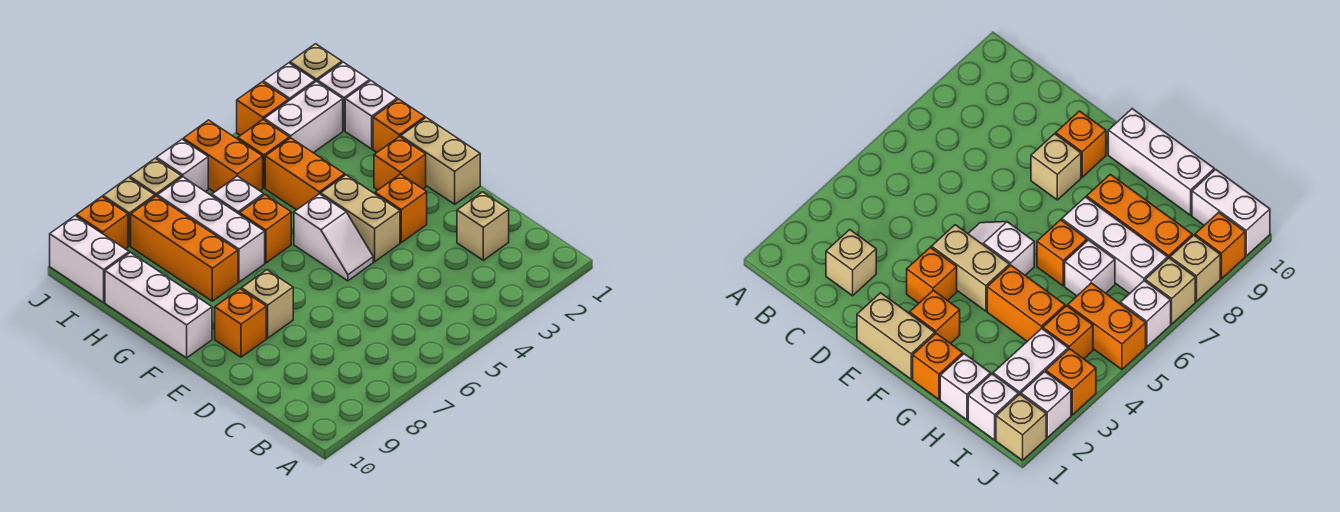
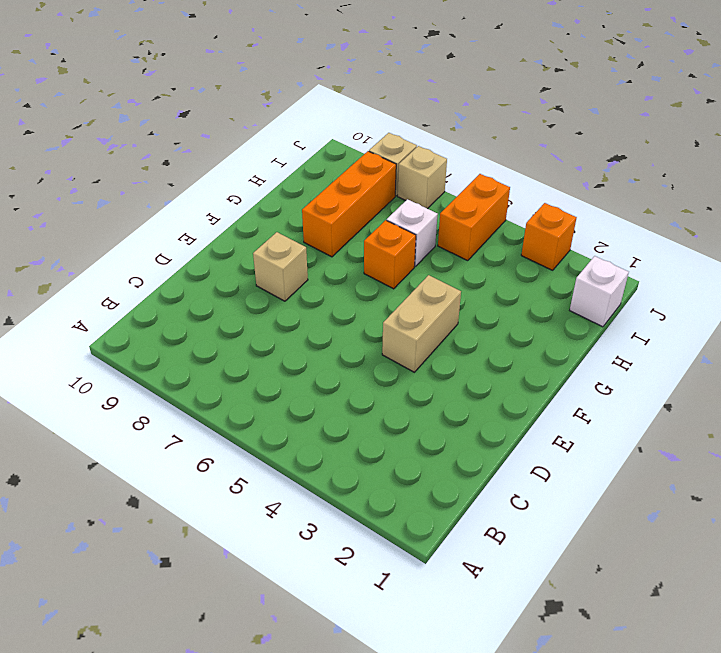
none -> tan brick C2 level 1
none -> tan brick E1:F1 level 1
none -> orange brick E3 level 1

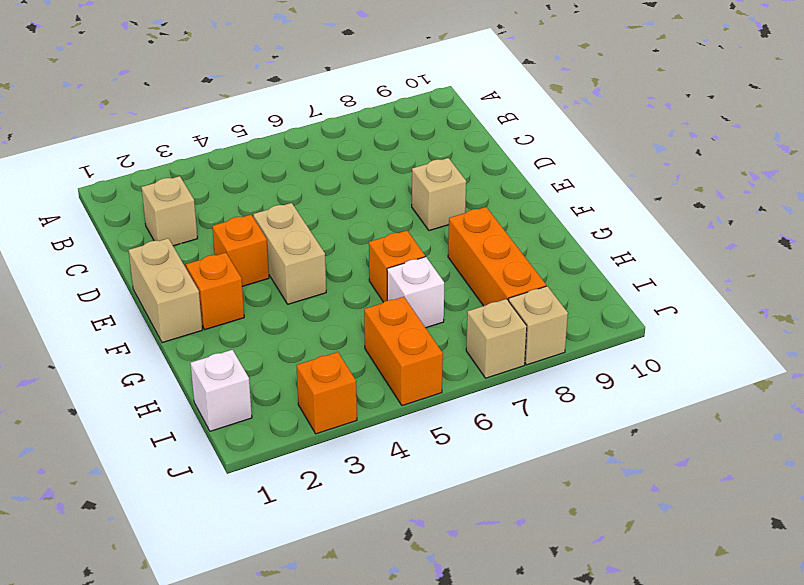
none -> white slope E5:F5 level 1 top F
none -> orange brick E9 level 1
none -> white brick F10:H10 level 1

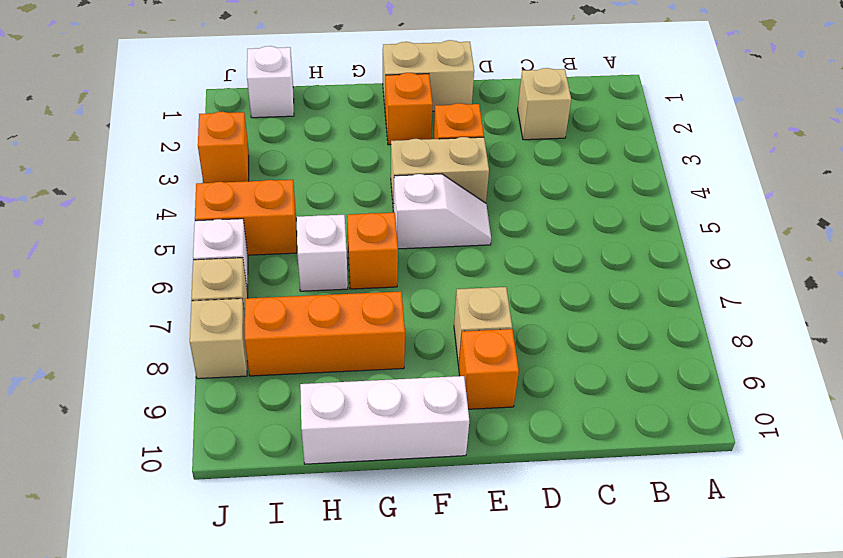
none -> orange brick G1 level 1
none -> orange brick G4:H4 level 1
none -> white brick G7:I7 level 1

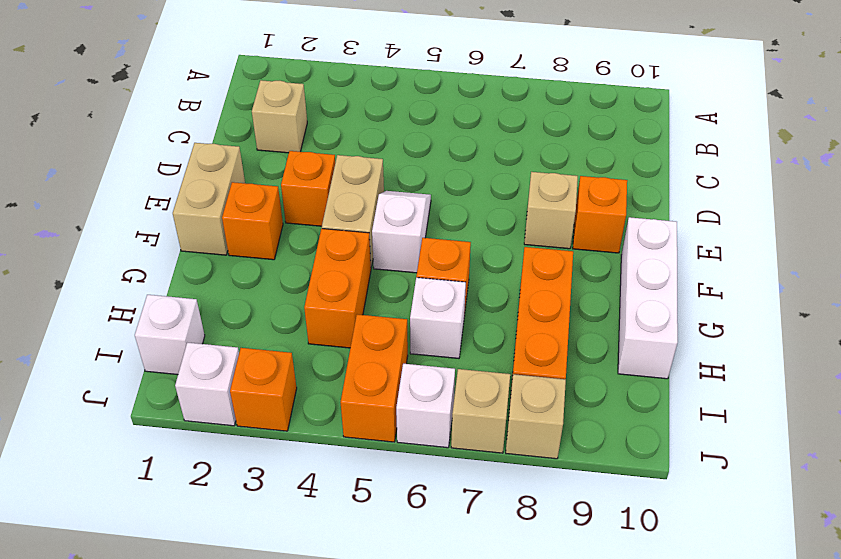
none -> orange brick G1 level 1
none -> white brick G7:I7 level 1
none -> white brick H1 level 1

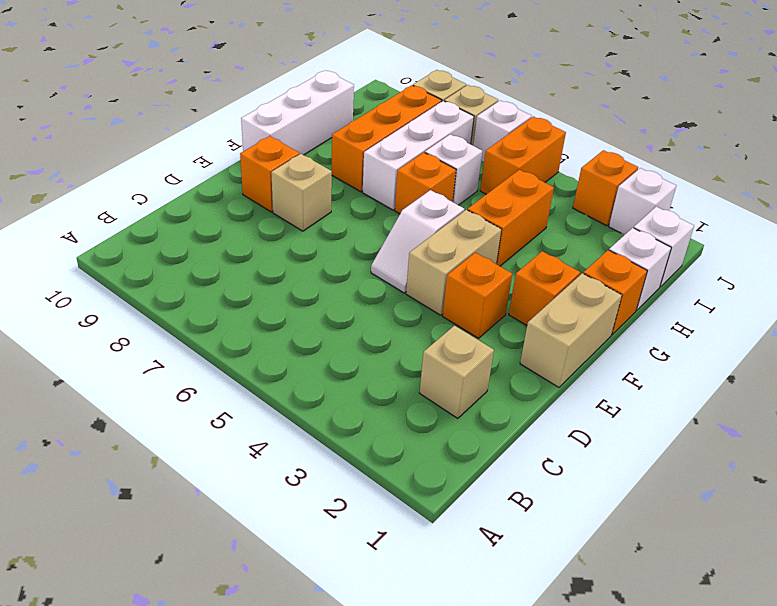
none -> white brick I2:I3 level 1
none -> orange brick I4 level 1
none -> white brick I10:J10 level 1

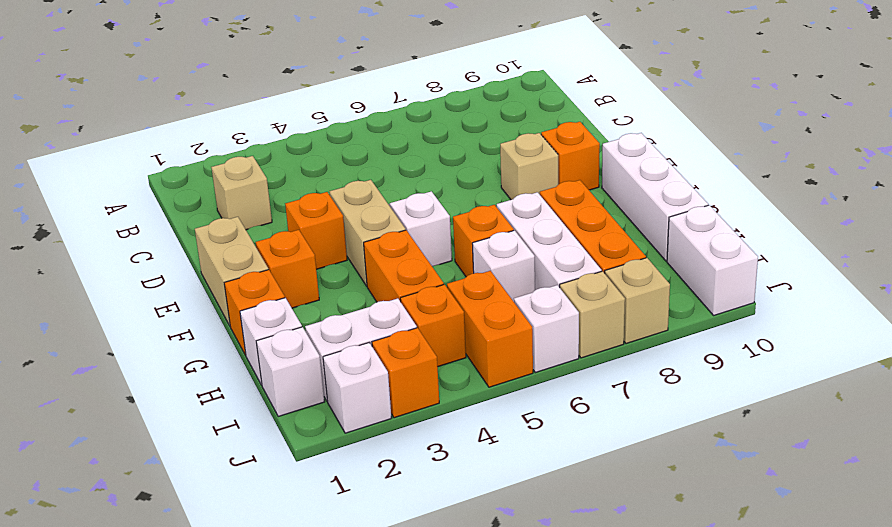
none -> tan brick J1 level 1
none -> orange brick J9 level 1

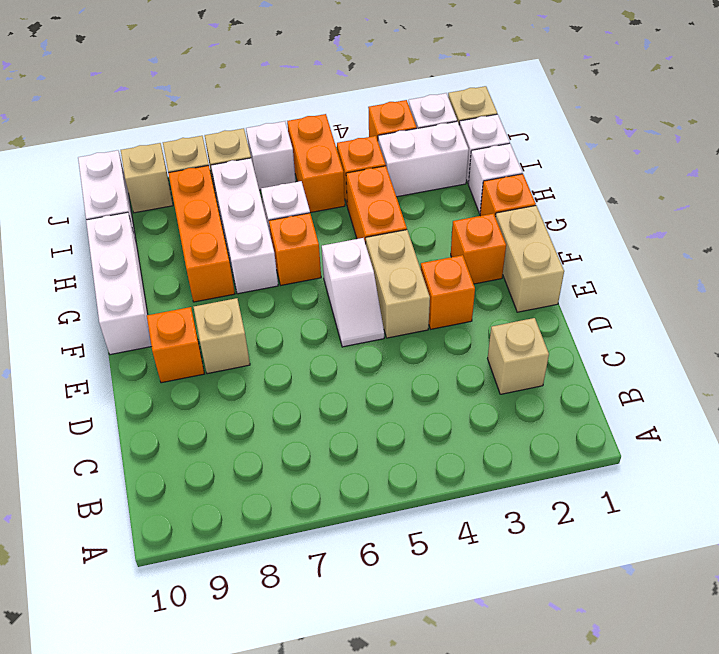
tan brick J9 level 1 -> orange brick J9 level 1

